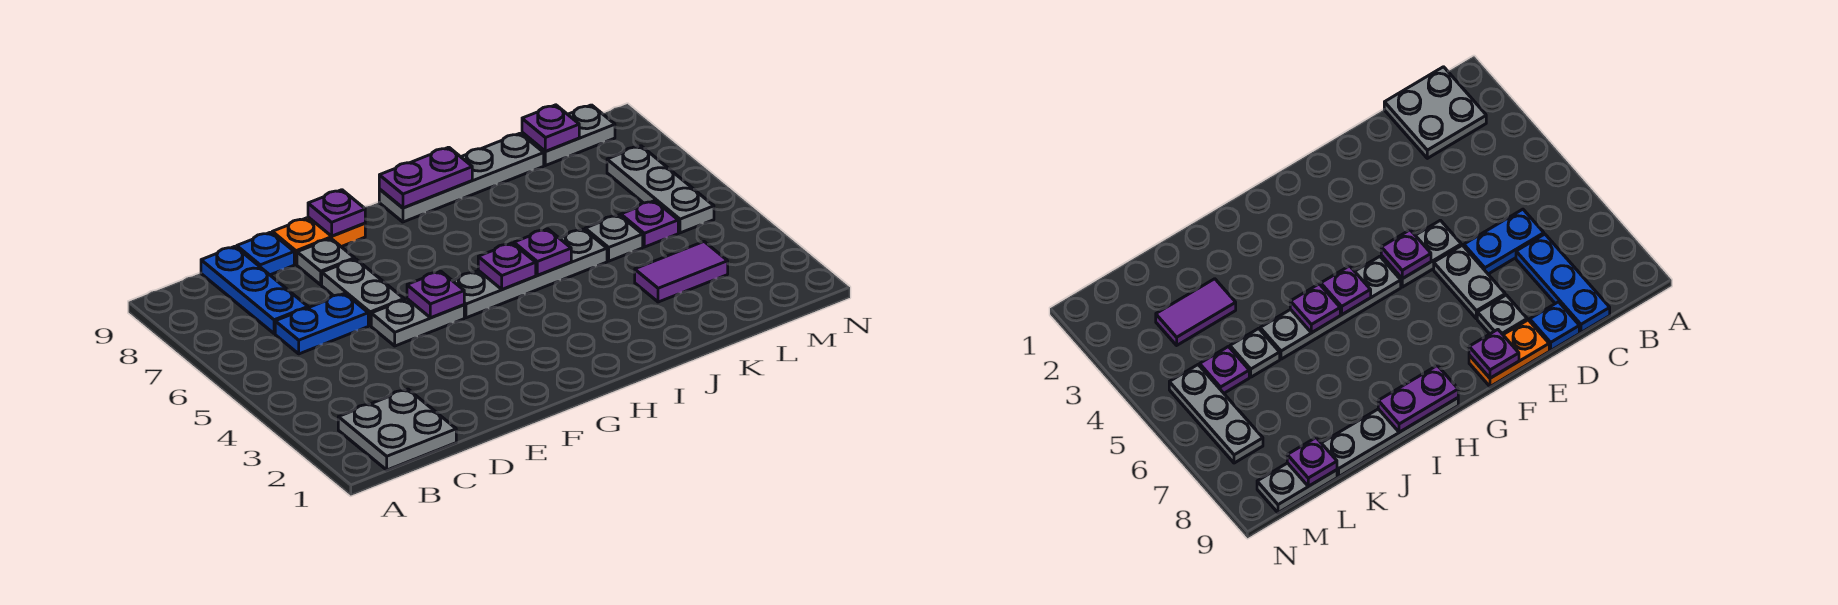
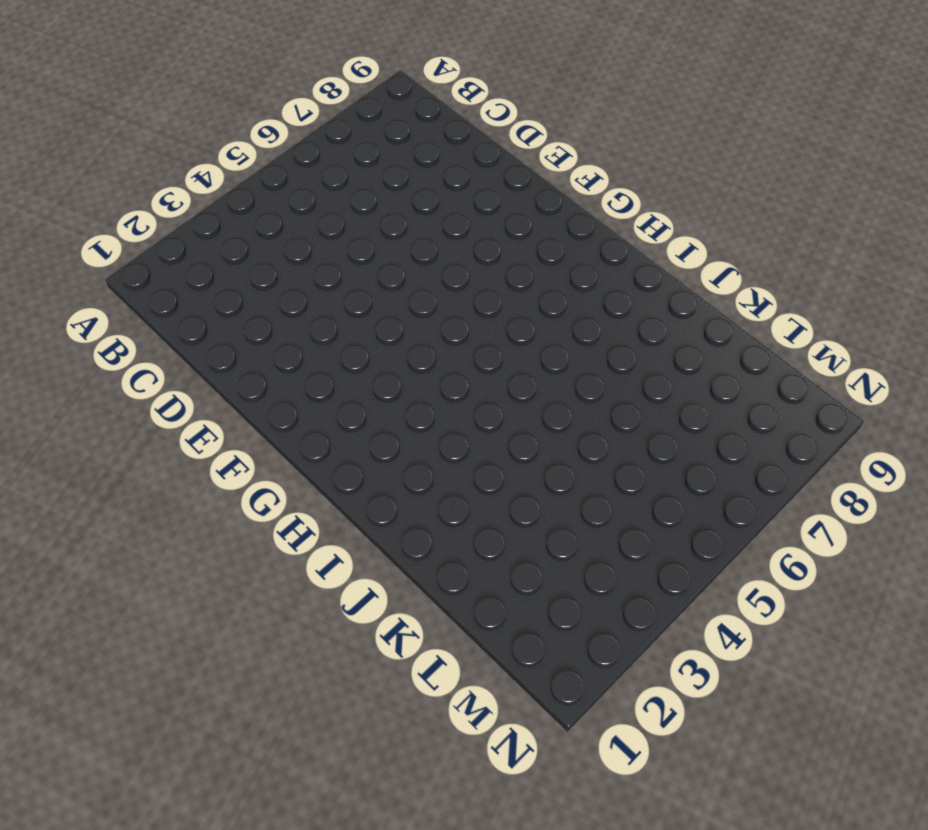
none -> grey plate B1:C2 level 1
none -> blue plate C6:D6 level 1
none -> blue plate C7:C9 level 1

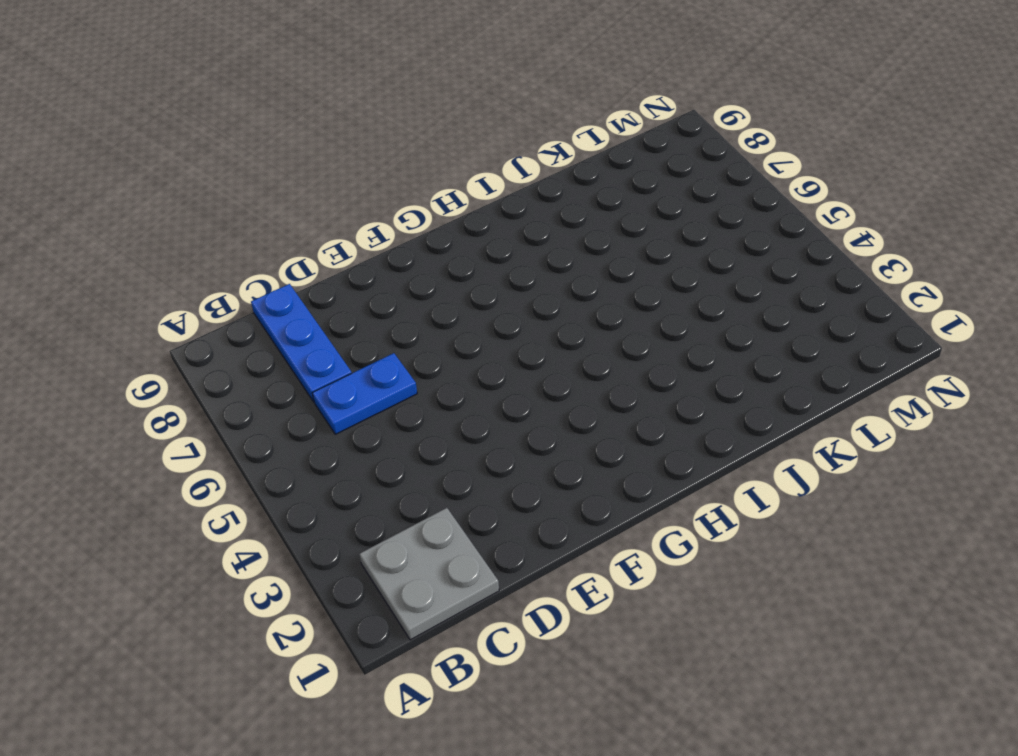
none -> blue plate D9 level 1
none -> grey plate E5:F5 level 1
none -> grey plate E6:E7 level 1

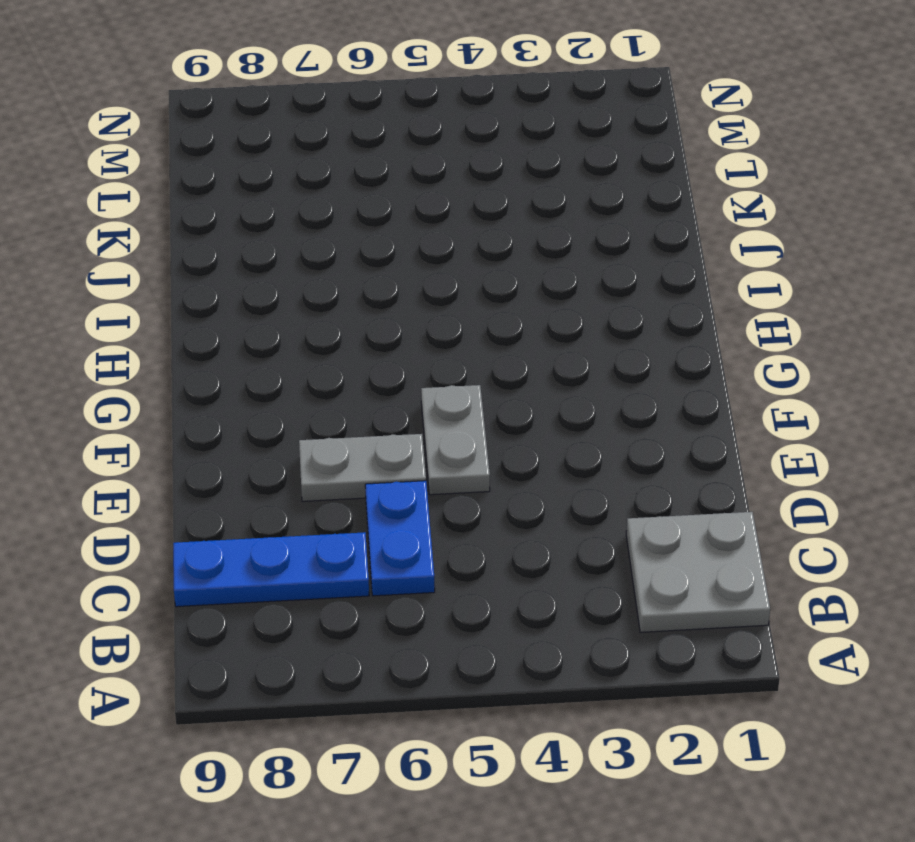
none -> blue plate D9 level 1
none -> grey plate E8 level 1
none -> orange plate E9:F9 level 1

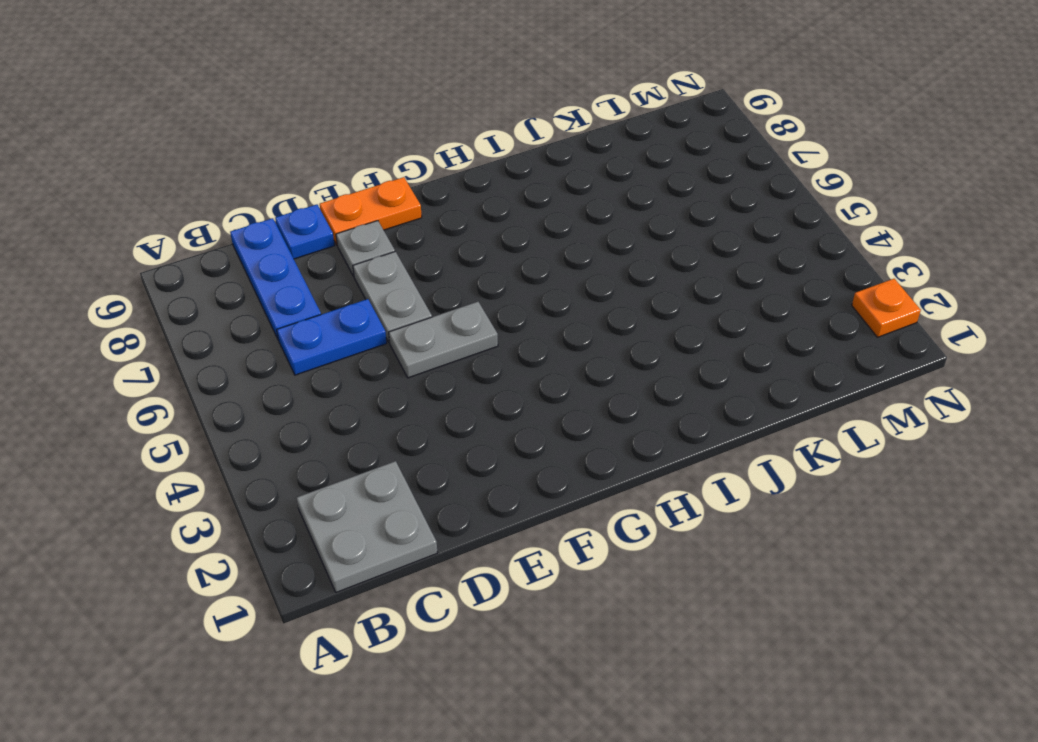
orange plate N2 level 1 -> none
none -> grey plate G5:J5 level 1
none -> grey plate H9:K9 level 1
none -> purple tile K3:L3 level 1

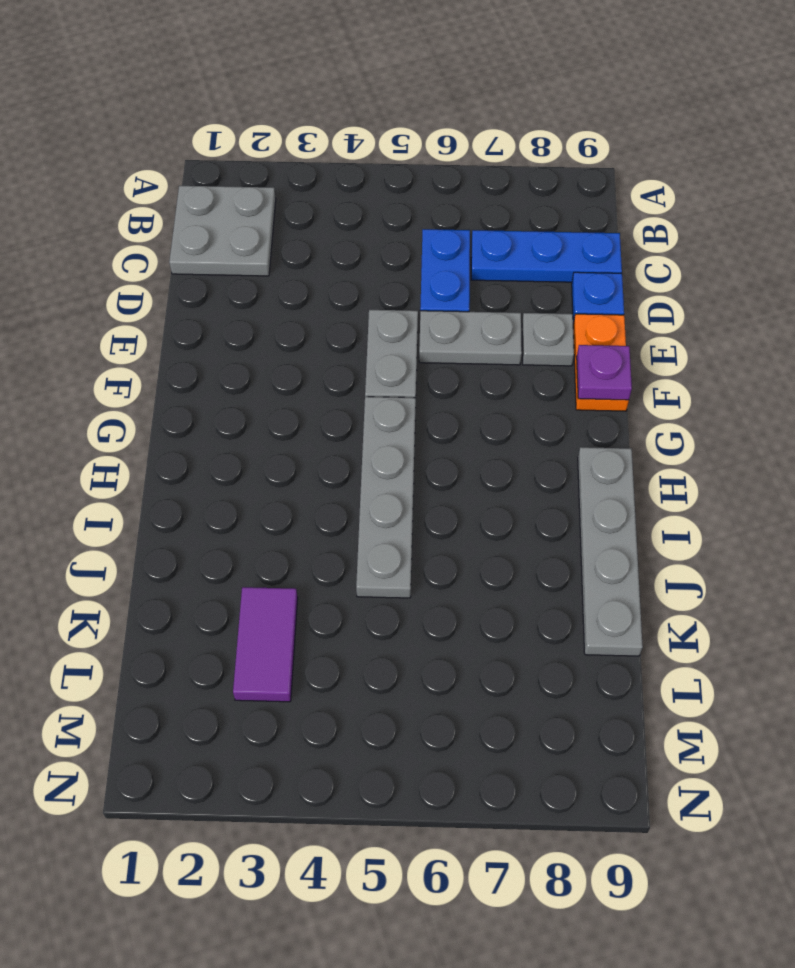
none -> grey plate K5 level 1
none -> purple plate L5 level 1
none -> grey plate L9:M9 level 1

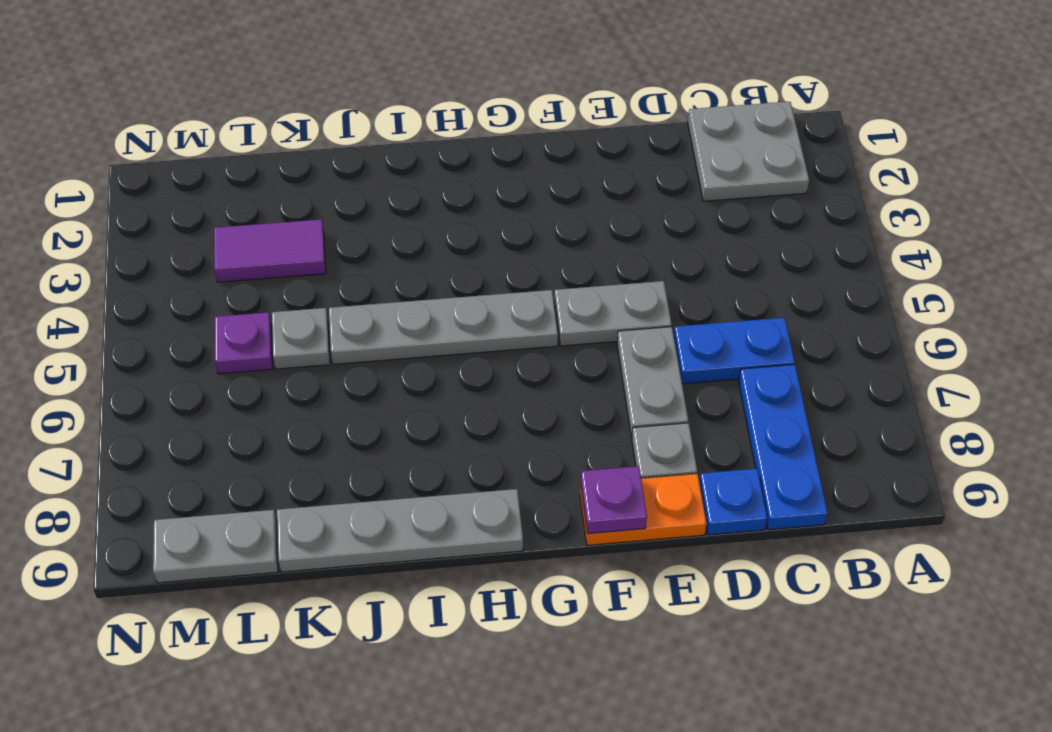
none -> grey plate M5:M7 level 1
none -> purple plate F5 level 2
none -> purple plate H5 level 2

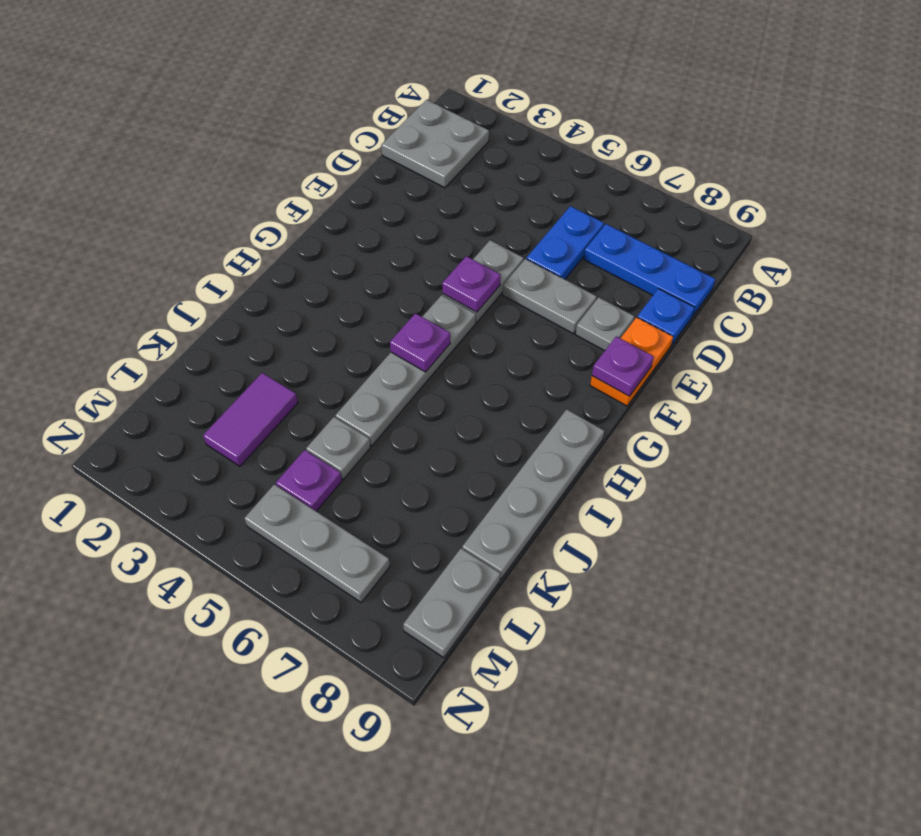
none -> purple plate H9:I9 level 2
none -> purple plate I5 level 2
none -> purple plate L9 level 2

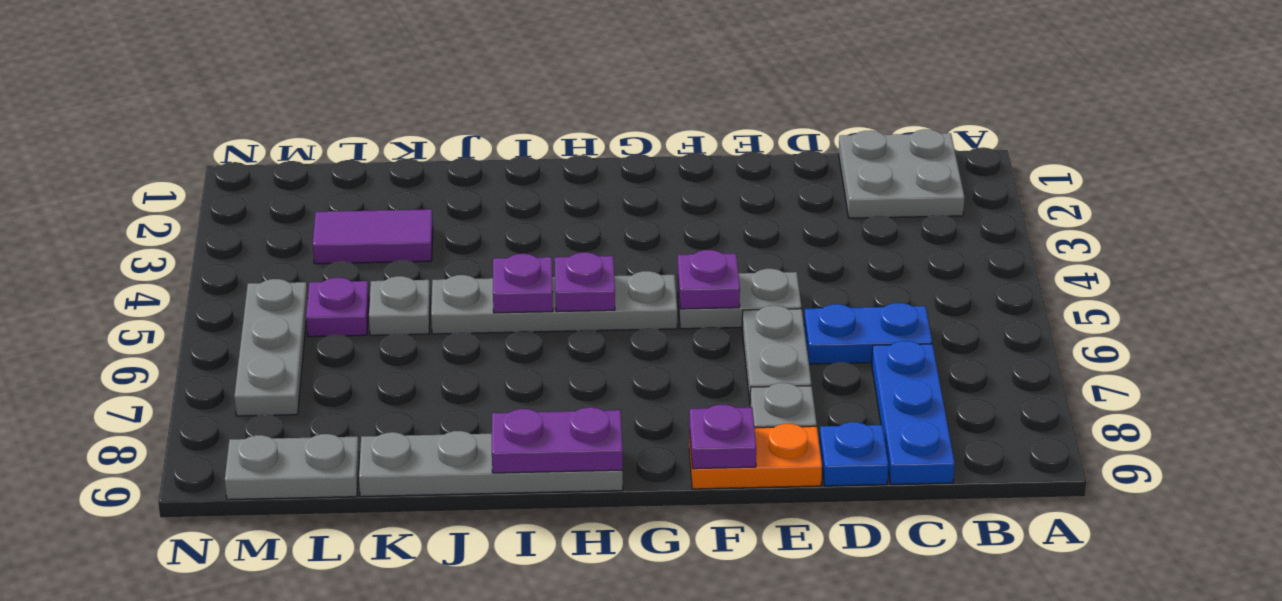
none -> purple plate L9 level 2

